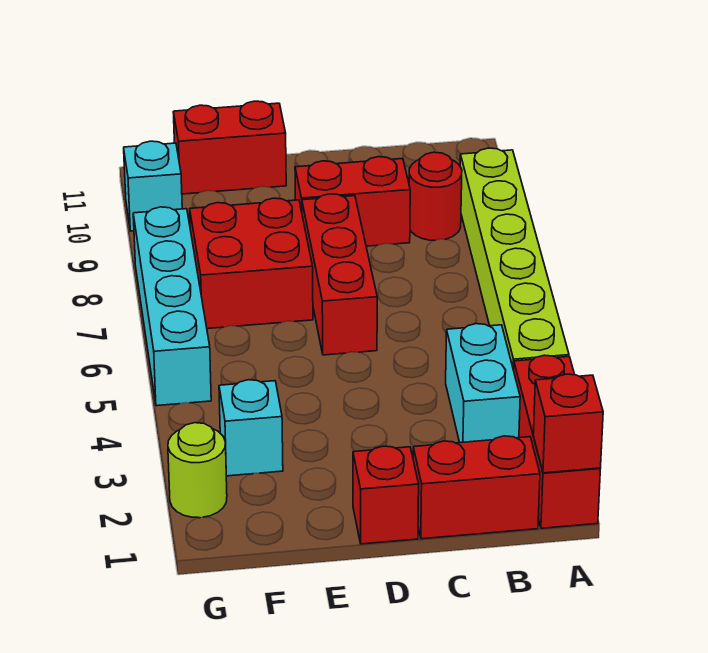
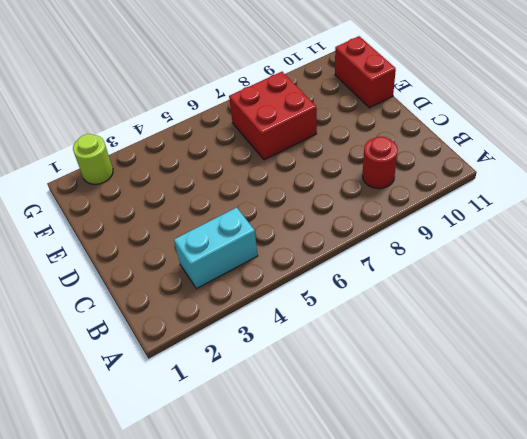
none -> red brick A1:A3 level 1
none -> lime brick A4:A9 level 1
none -> red brick B1:C1 level 1

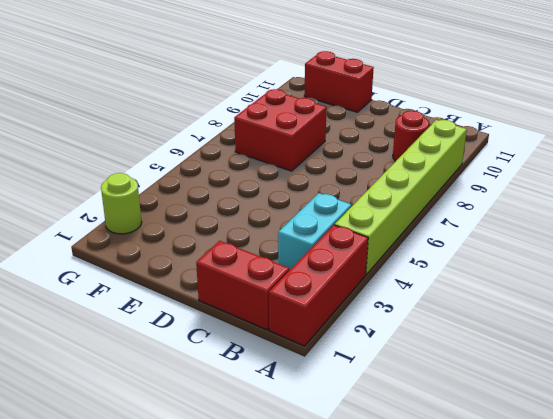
none -> red brick C9:D9 level 1
none -> red brick D1 level 1
none -> red brick D6:D8 level 1

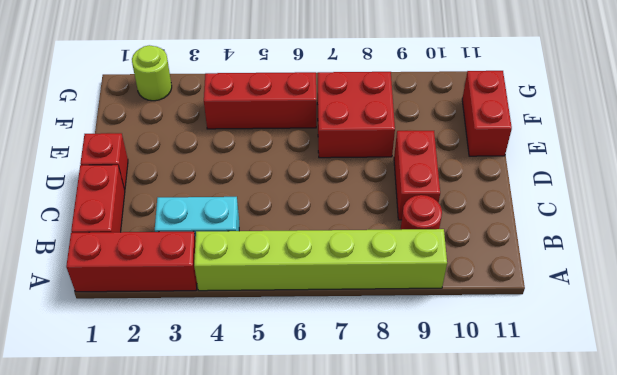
red brick F4:F6 level 1 -> red brick D6:D8 level 1
none -> cyan brick F3 level 1
none -> cyan brick G5:G8 level 1
none -> cyan brick G10 level 1

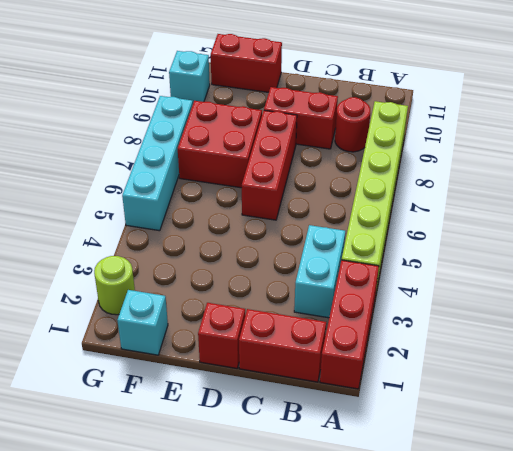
cyan brick F1 level 1 -> cyan brick F3 level 1
none -> red brick A1 level 2

